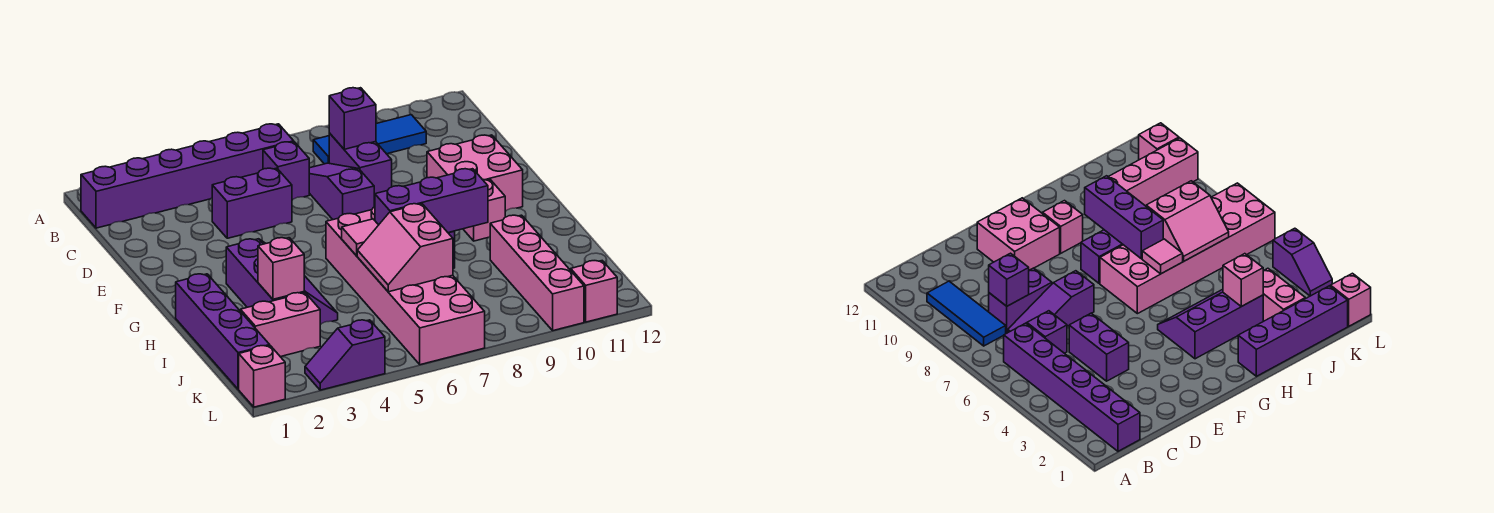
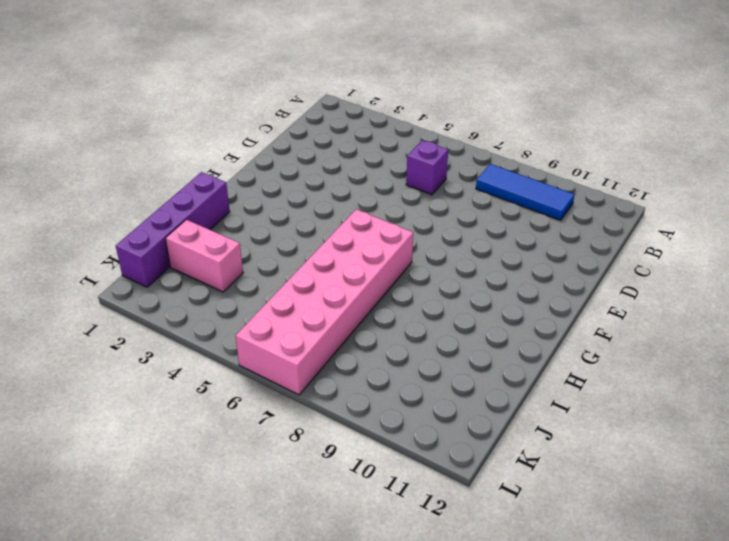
none -> purple brick B1:B6 level 1
none -> purple slope C7:E7 level 1 top E
none -> purple brick C8:D8 level 1

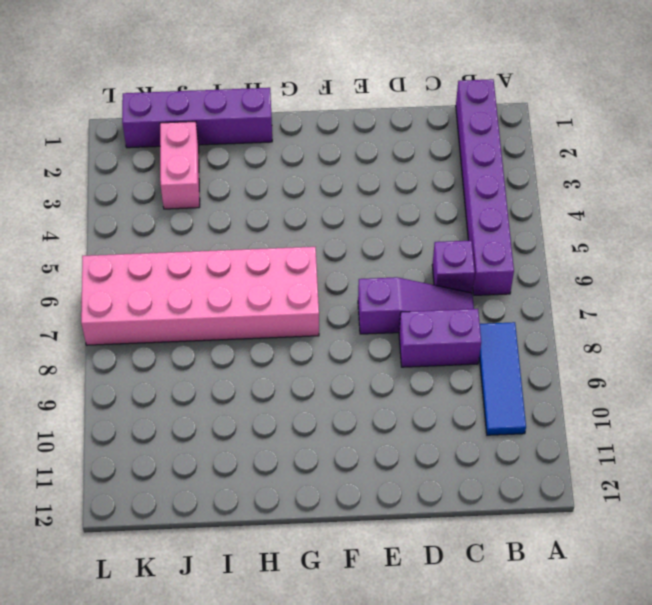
none -> purple brick D4:D5 level 1
none -> pink brick E10:F11 level 1
none -> purple slope G3:I4 level 1 top 3

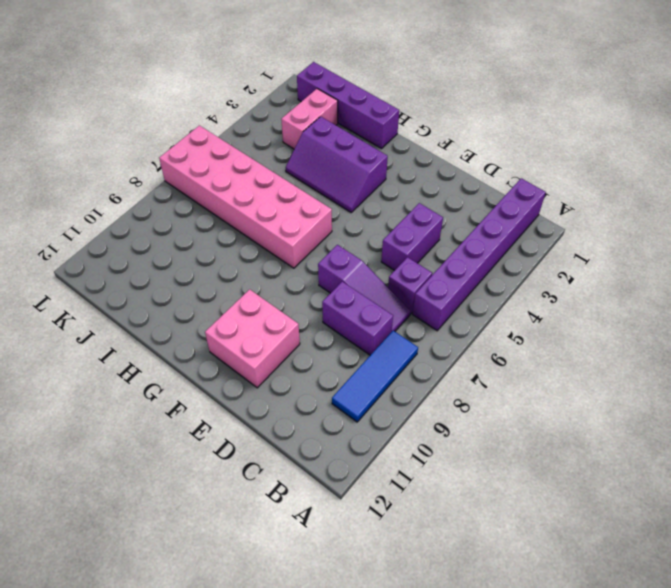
none -> purple brick G8:H8 level 1
none -> pink brick G10 level 1
none -> pink brick I10:L10 level 1

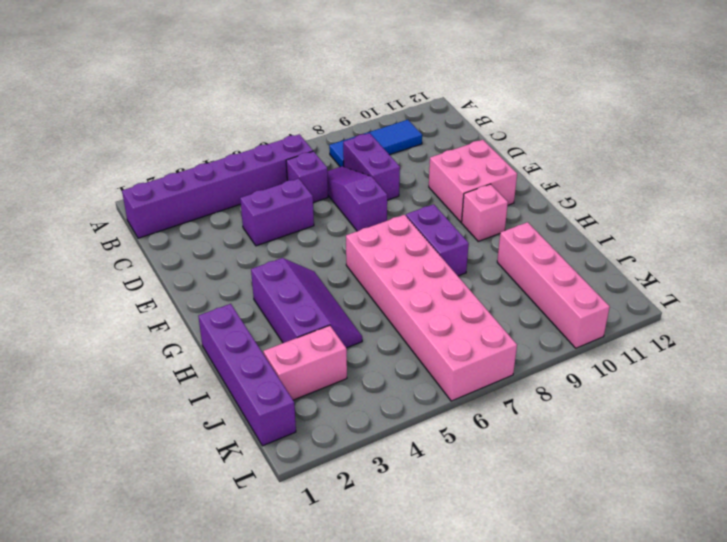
none -> pink brick L1 level 1
none -> purple slope L3:L4 level 1 top 4
none -> pink brick L11 level 1

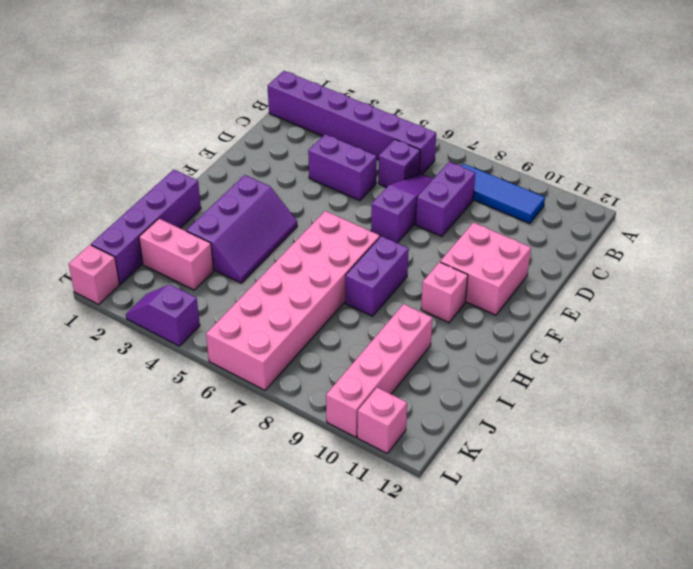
none -> purple brick C8 level 2
none -> pink tile H6 level 2
none -> purple brick H7:H9 level 2

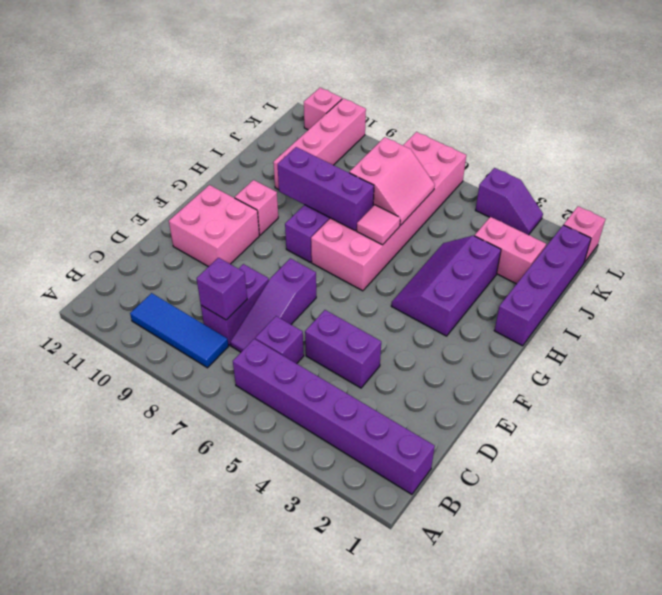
none -> pink brick I3 level 2

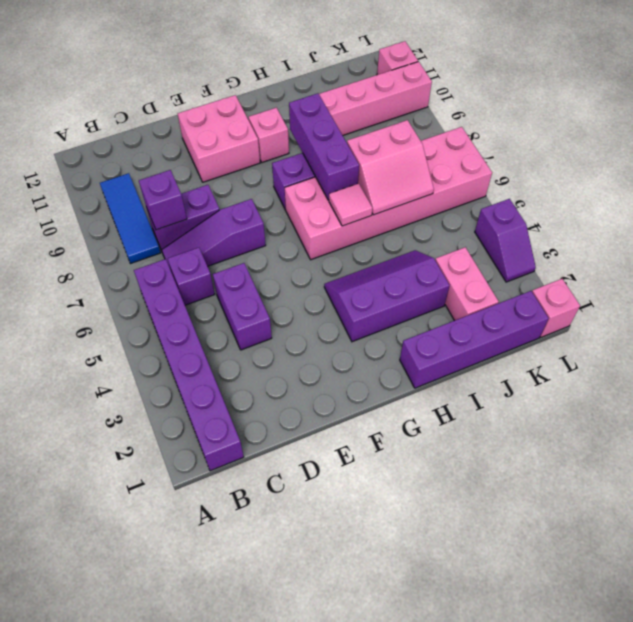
none -> pink brick I3 level 2

